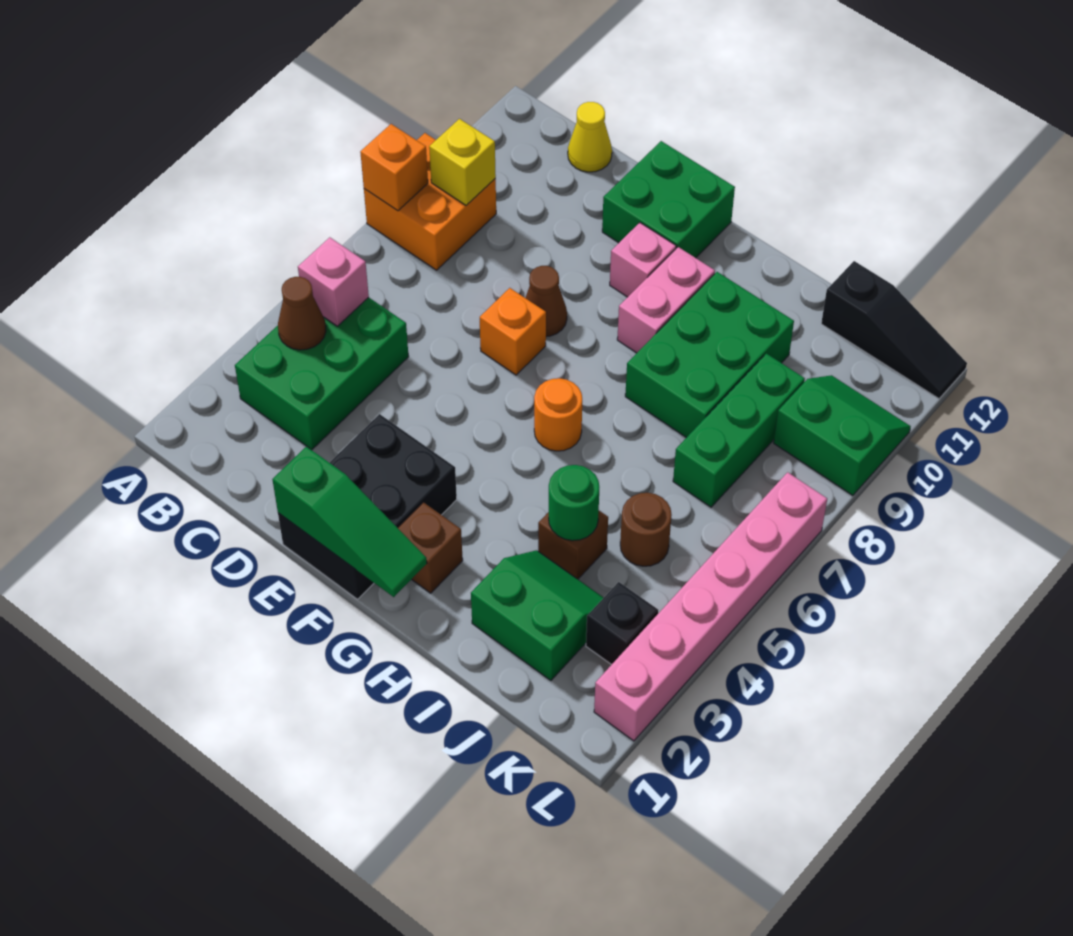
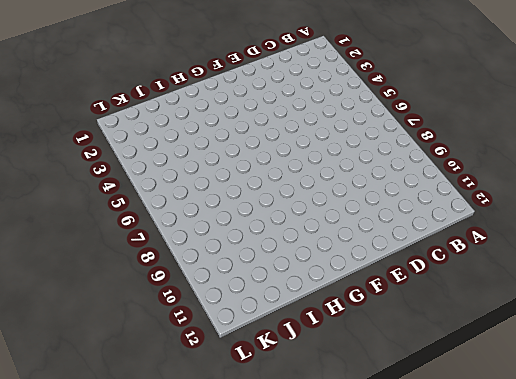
none -> orange brick A8:B9 level 1
none -> green brick B3:C5 level 1
none -> yellow cone C12 level 1

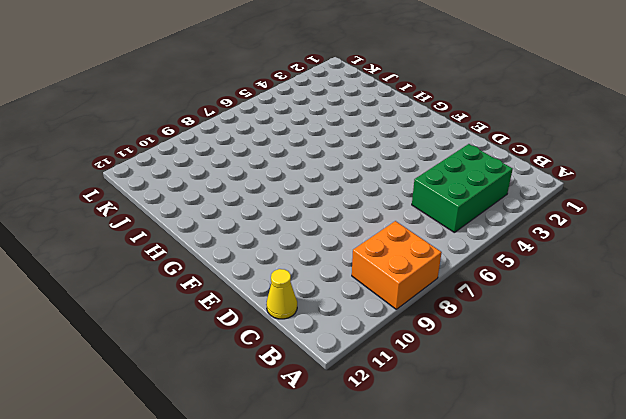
none -> black brick E1:F3 level 1
none -> orange brick E7 level 1
none -> brown cone E8 level 1

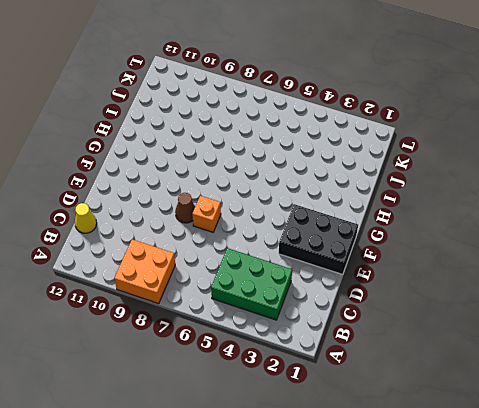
none -> green brick E11:F12 level 1
none -> pink brick F10 level 1
none -> brown brick G2 level 1

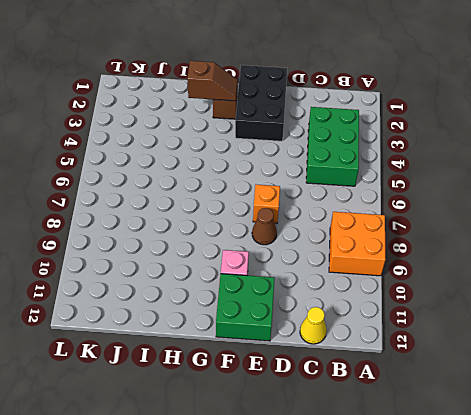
brown slope G2:H2 level 2 top H -> none
none -> orange round brick G6 level 1
none -> pink brick G9:G10 level 1
none -> green brick H8:I10 level 1

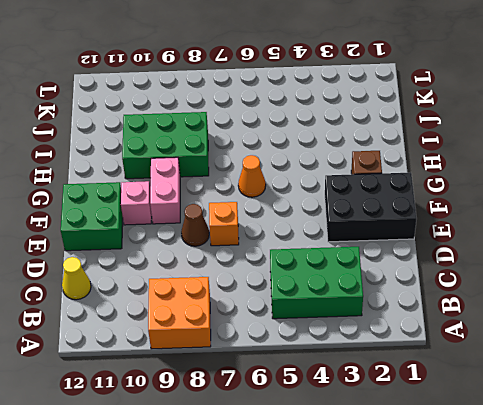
pink brick F9:G9 level 1 -> pink brick G9:G10 level 1
orange cone G6 level 1 -> orange round brick G6 level 1
none -> green slope I2:J3 level 1 top 2
none -> brown brick I4 level 1
none -> brown round brick J5 level 1

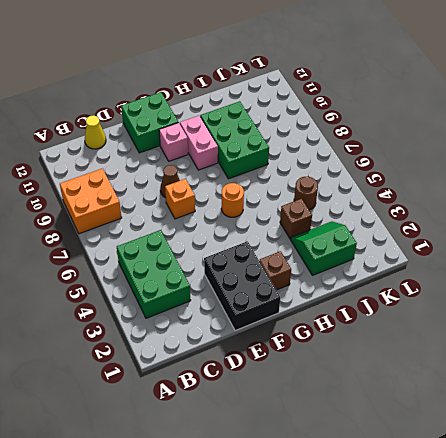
none -> green brick J7:J9 level 1
none -> black slope J12:L12 level 1 top J
none -> black brick K3 level 1

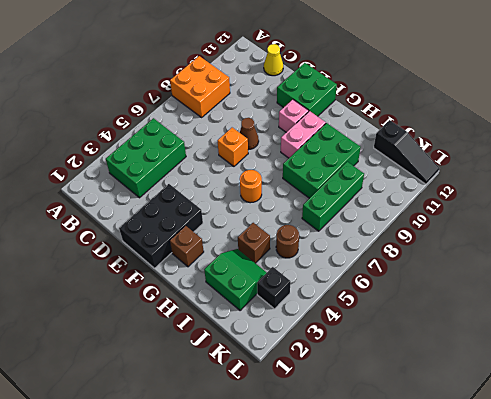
none -> green slope K9:L10 level 1 top 9
none -> pink brick L2:L7 level 1
none -> orange brick A8 level 2

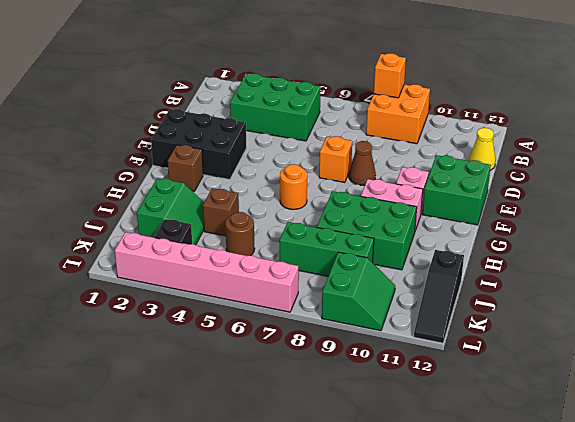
none -> brown cone B4 level 2
none -> pink brick B5 level 2
none -> yellow brick B9 level 2

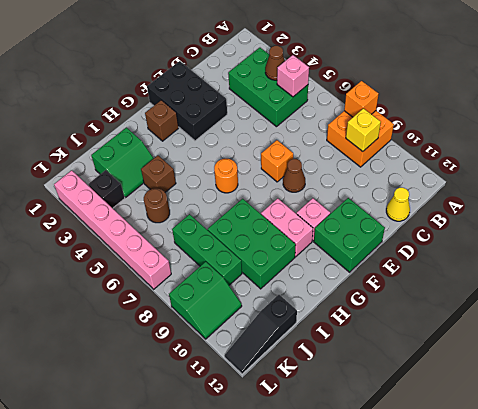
none -> green slope E1:G1 level 2 top E
none -> green round brick I4 level 2

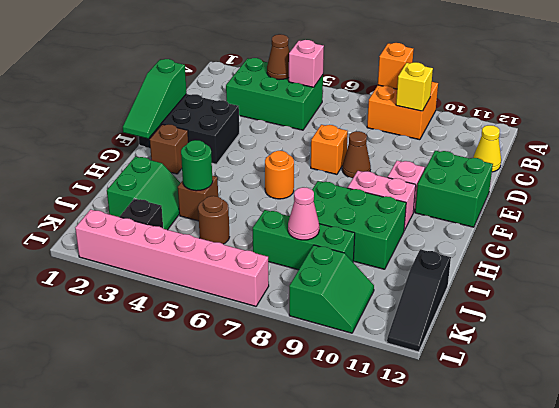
pink cone J8 level 2 -> none

